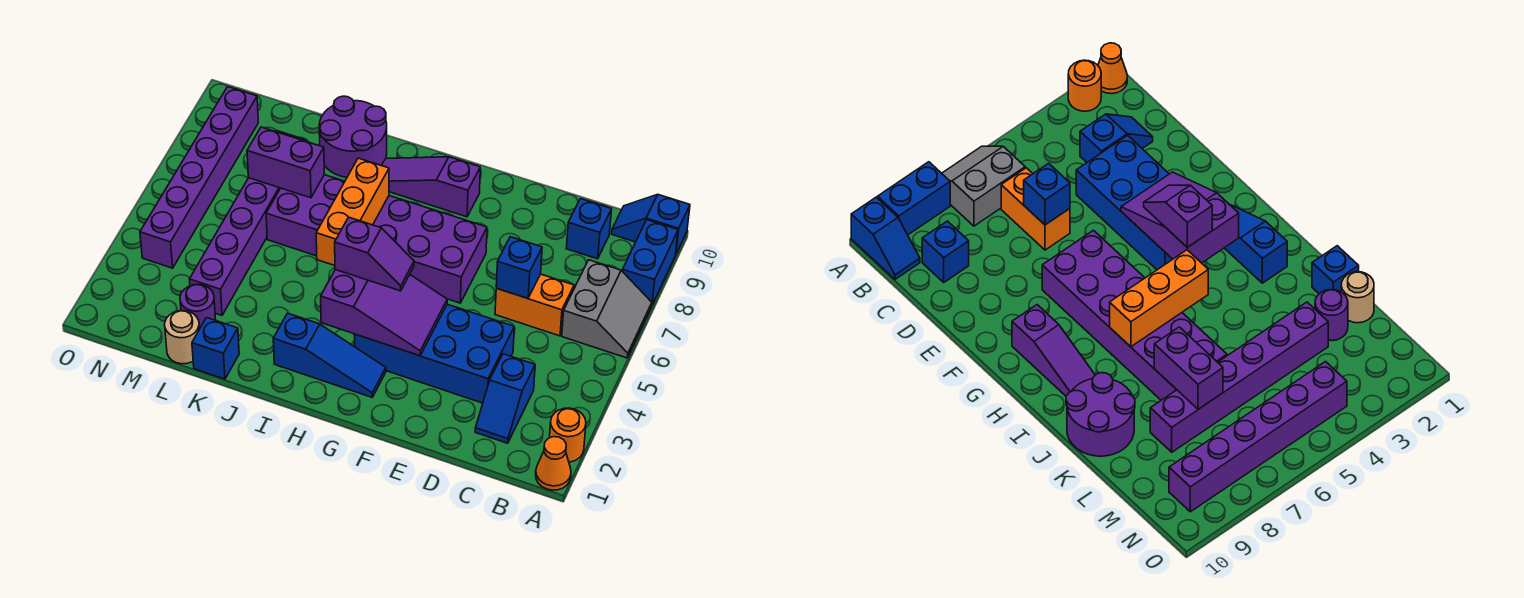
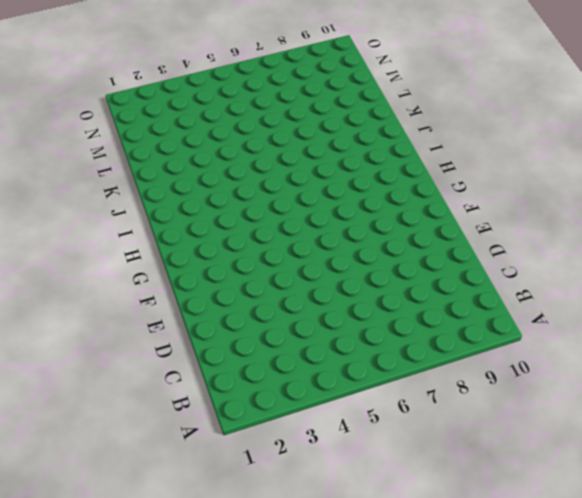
none -> orange cone A1 level 1
none -> orange round brick A2 level 1
none -> grey slope A6:B7 level 1 top B

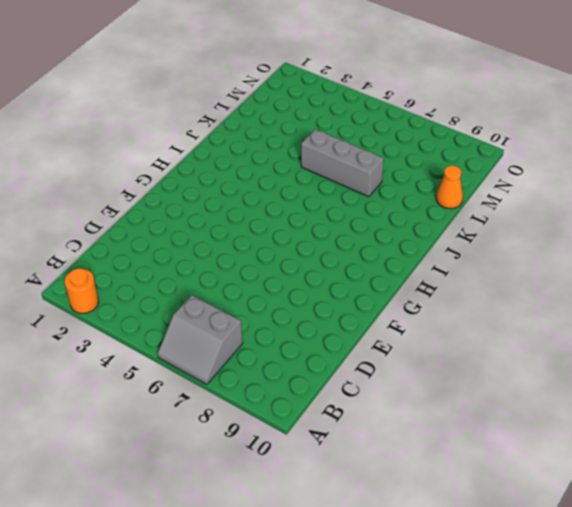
grey brick K5:K7 level 1 -> purple brick F6:K7 level 1
orange cone L10 level 1 -> orange cone A1 level 1
none -> blue brick A8:A9 level 1
none -> blue slope A10:B10 level 1 top A
none -> blue slope C2:C3 level 1 top 3

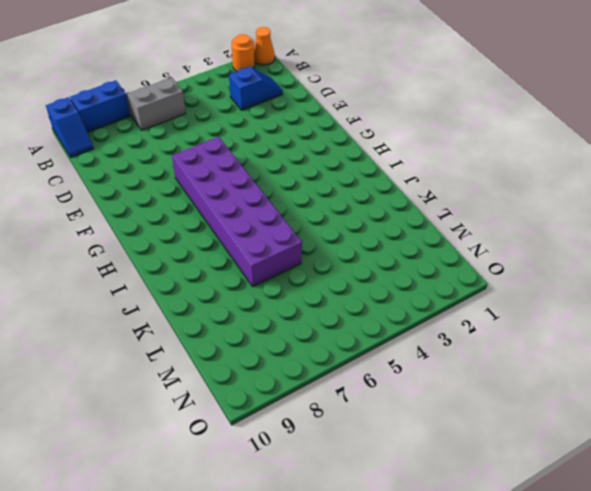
none -> orange brick C6:D6 level 1
none -> blue brick C9 level 1
none -> blue brick D3:G4 level 1

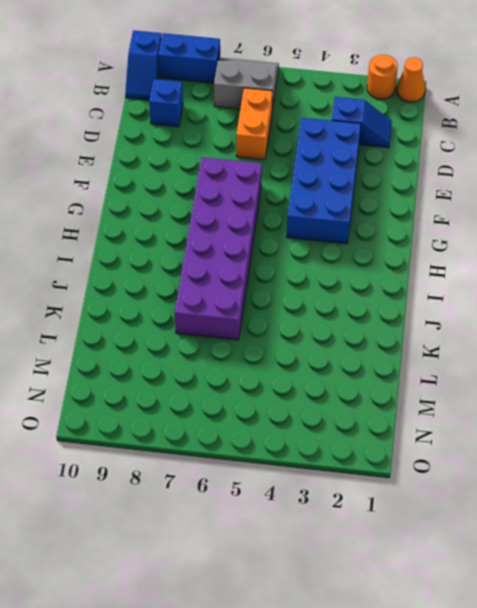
none -> blue slope G2:I2 level 1 top I
none -> purple slope G9:I9 level 1 top G
none -> purple round brick J9:K10 level 1

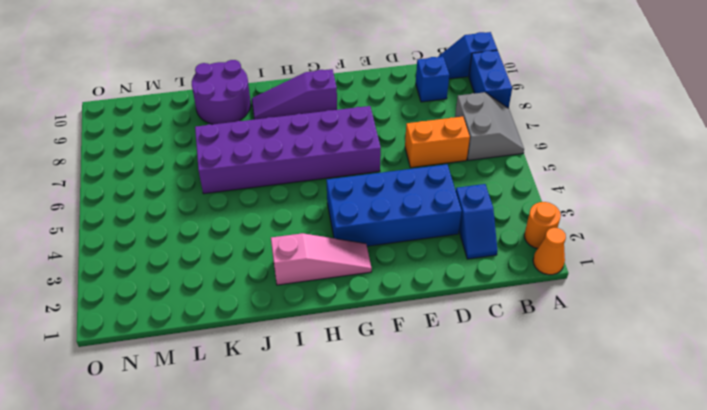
pink slope G2:I2 level 1 top I -> blue slope G2:I2 level 1 top I
none -> blue brick K1 level 1
none -> tan round brick L1 level 1
none -> purple round brick L2 level 1

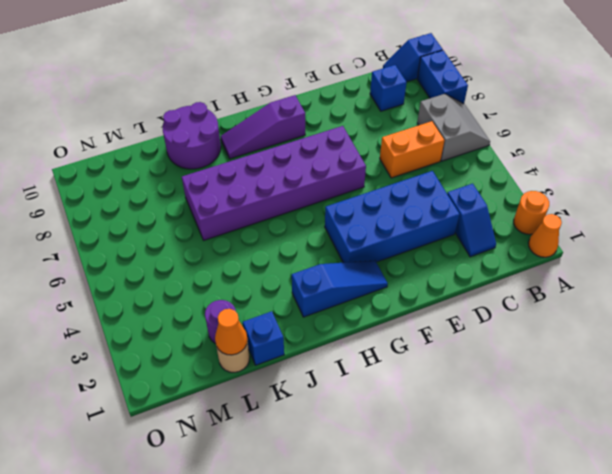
orange cone L1 level 2 -> none
none -> purple brick L3:L8 level 1
none -> purple brick N4:N9 level 1
none -> blue brick D6 level 2

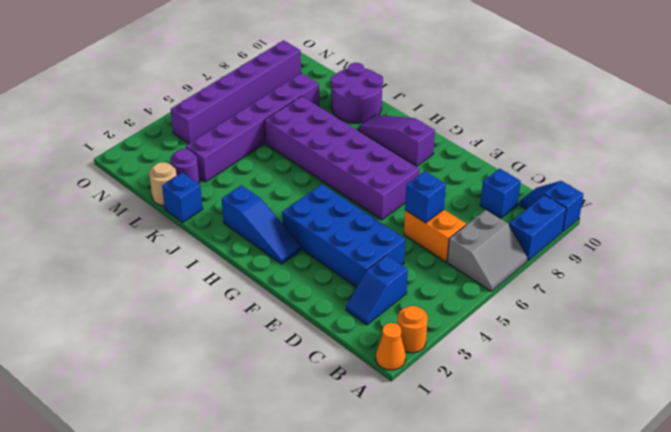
none -> purple slope F3:H4 level 2 top H
none -> orange brick I5:I7 level 2
none -> purple brick K7:L7 level 2

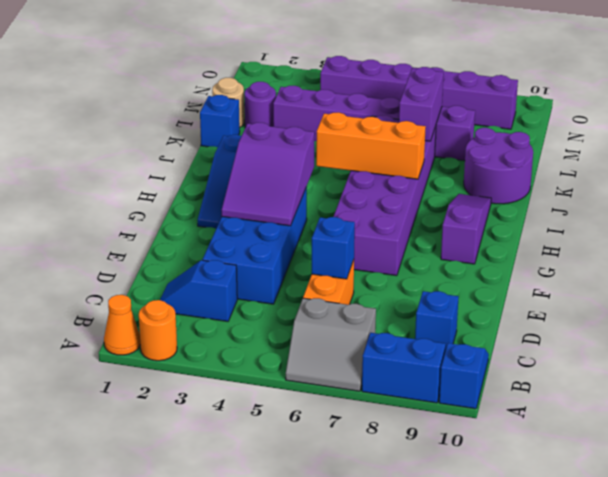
none -> purple slope G4:H4 level 3 top H

